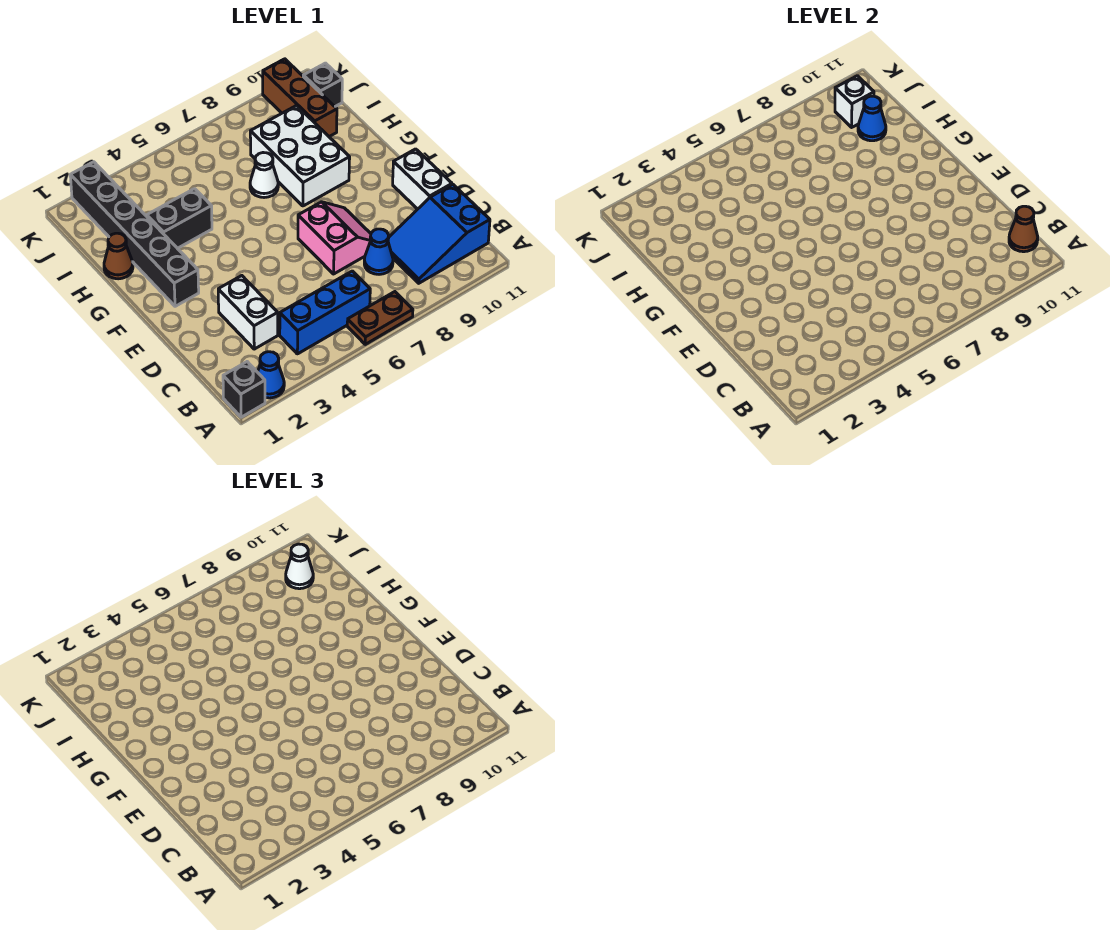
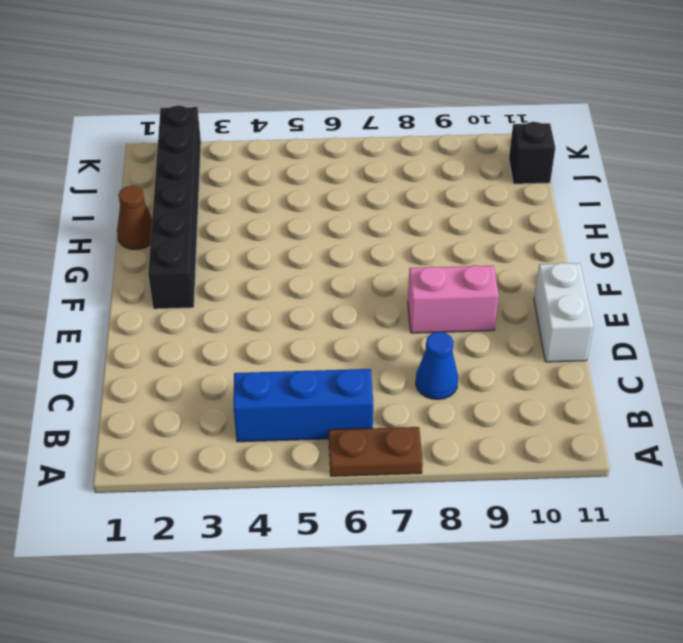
pink brick E8:E9 level 1 -> pink slope D7:E8 level 1 top 7
none -> black brick A1 level 1
none -> blue cone A2 level 1
none -> blue slope B9:C11 level 1 top 11

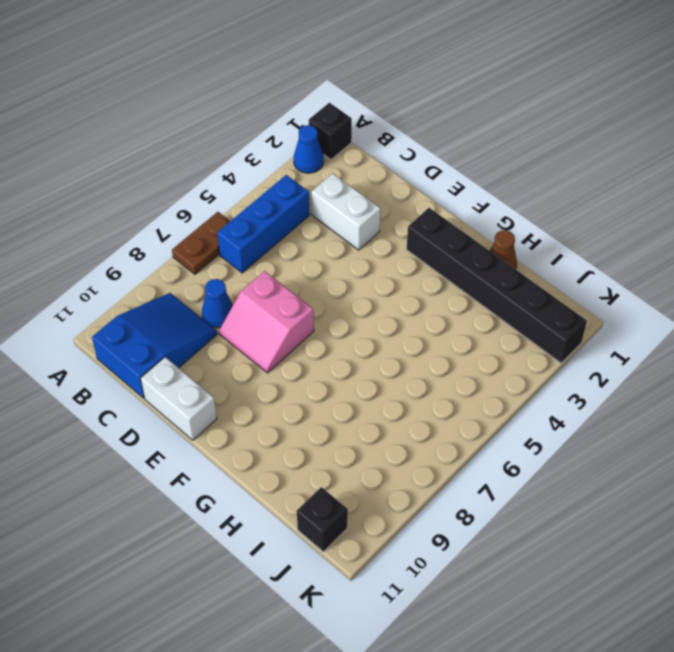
none -> white brick G8:I9 level 1
none -> black brick H3:H4 level 1
none -> white cone H7 level 1

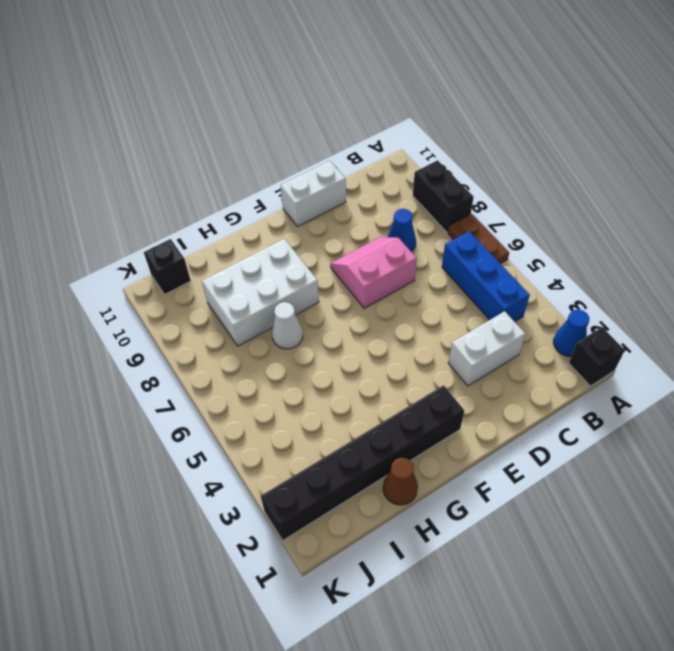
black brick A8:A9 level 1 -> black brick H3:H4 level 1
none -> blue slope B9:C11 level 1 top 11
none -> brown brick I10:K10 level 1
none -> brown cone B11 level 2

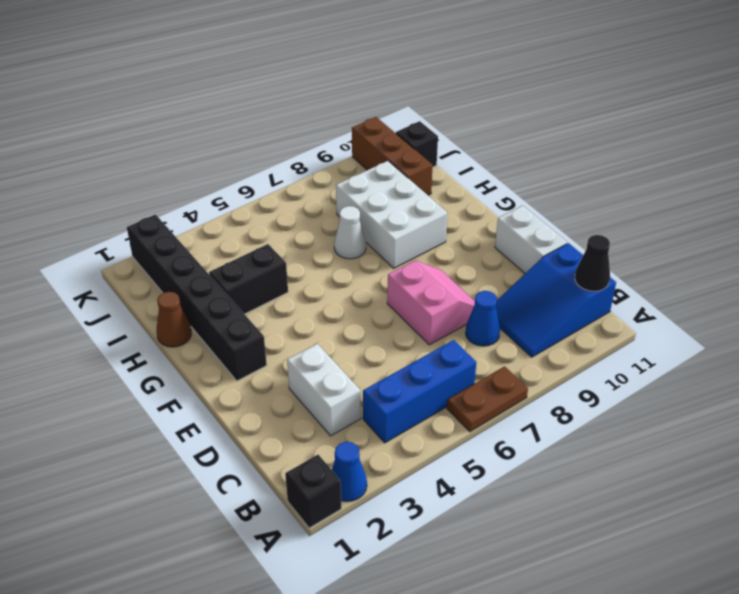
black cone B11 level 2 -> brown cone B11 level 2
none -> blue cone I10 level 2
none -> white brick J10 level 2
none -> white cone J10 level 3

